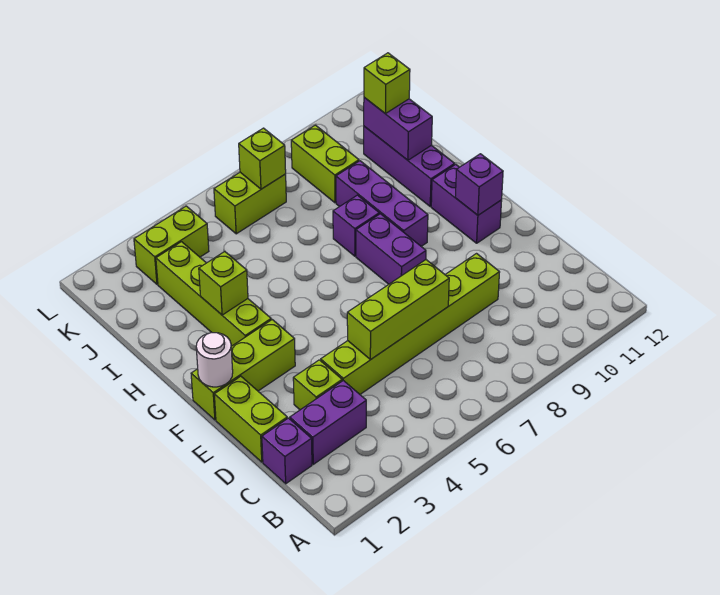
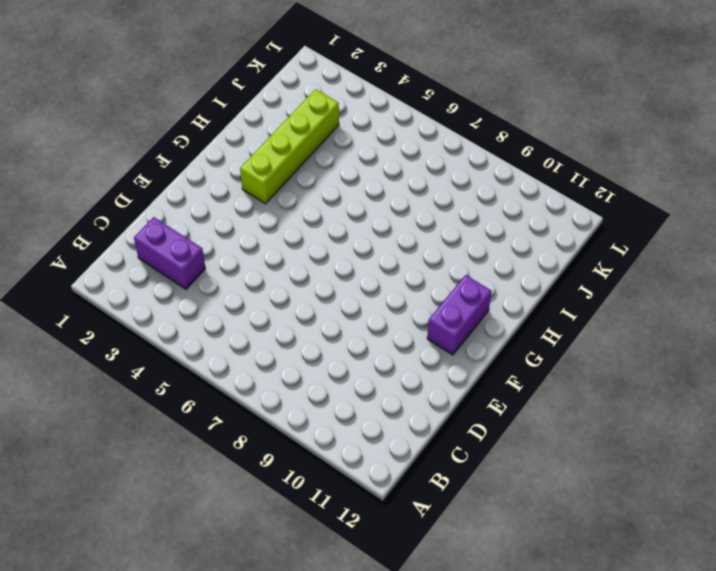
none -> purple brick C1 level 1
none -> lime brick D1:E1 level 1
none -> lime brick D3 level 1

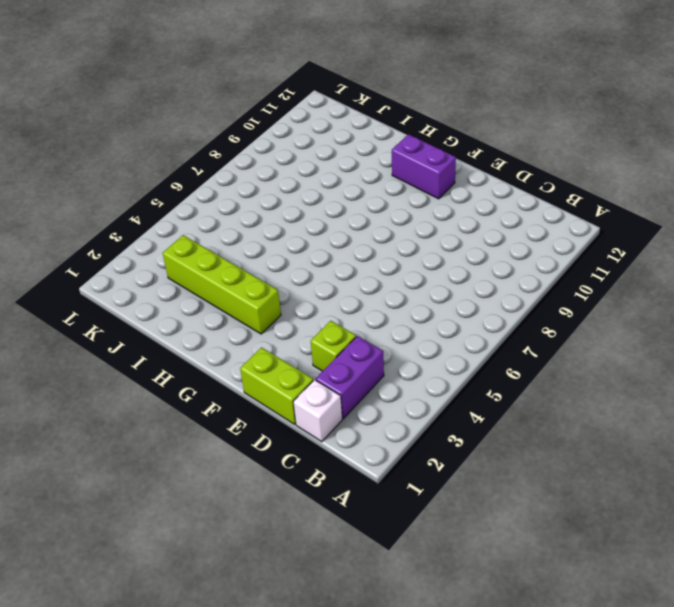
white brick C1 level 1 -> purple brick C1 level 1
none -> lime brick D4:D9 level 1
none -> lime brick F1:F3 level 1
none -> purple brick F8:G8 level 1

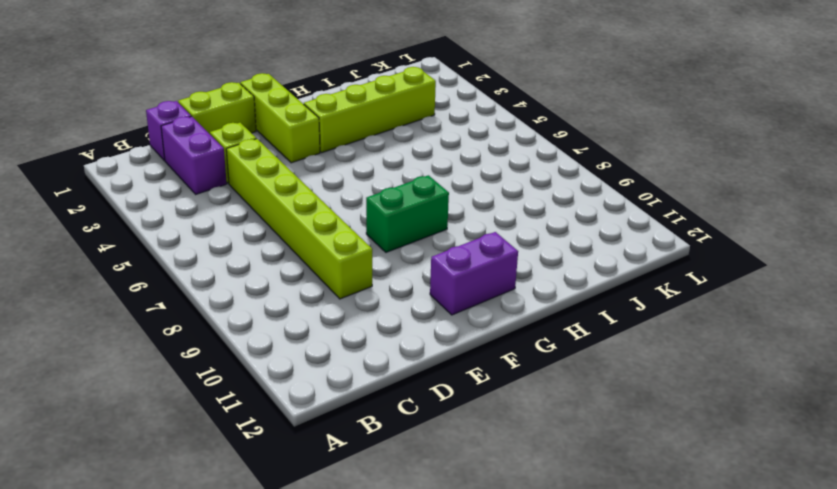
green brick F8:G8 level 1 -> purple brick F8:G8 level 1
none -> purple brick G9:I9 level 1
none -> purple brick H8 level 1
none -> purple brick H11:J11 level 1

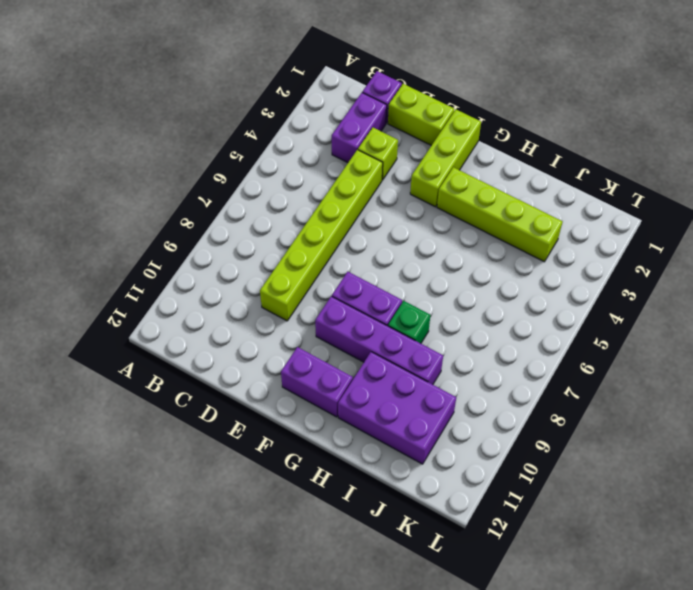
purple brick F9:I9 level 1 -> purple brick G9:I9 level 1
green brick H8 level 1 -> purple brick H8 level 1
purple brick H10:J11 level 1 -> purple brick H11:J11 level 1
none -> lime brick J9:K9 level 1
none -> lime brick K3:K4 level 1
none -> lime brick K6:K7 level 1

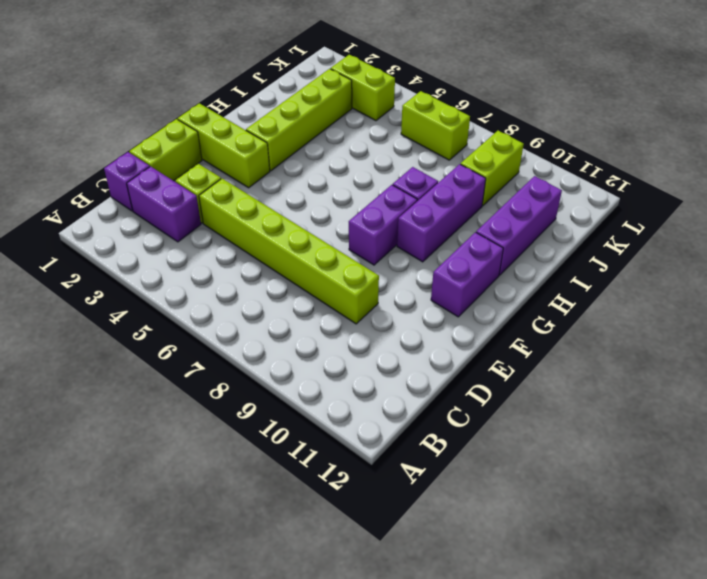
none -> lime brick D5:D7 level 2
none -> white round brick F1 level 2
none -> purple brick F11 level 2

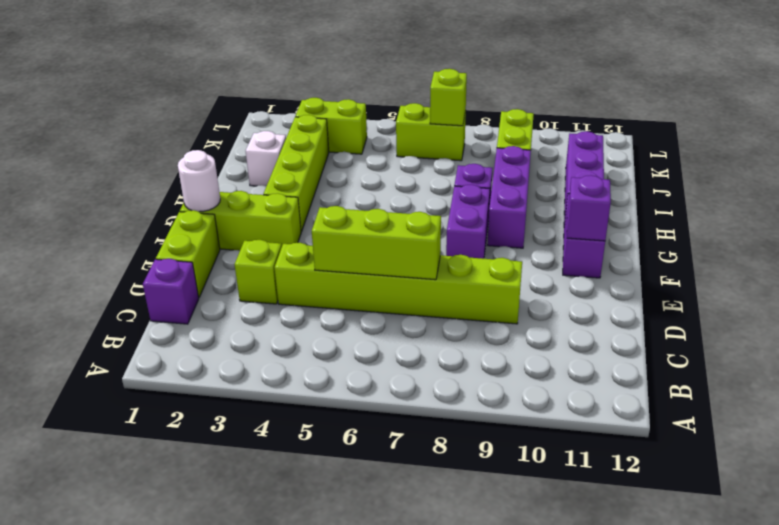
white brick I2 level 1 -> none
none -> purple brick C2:C3 level 1
none -> lime brick H3 level 2
none -> purple brick I11:J11 level 2

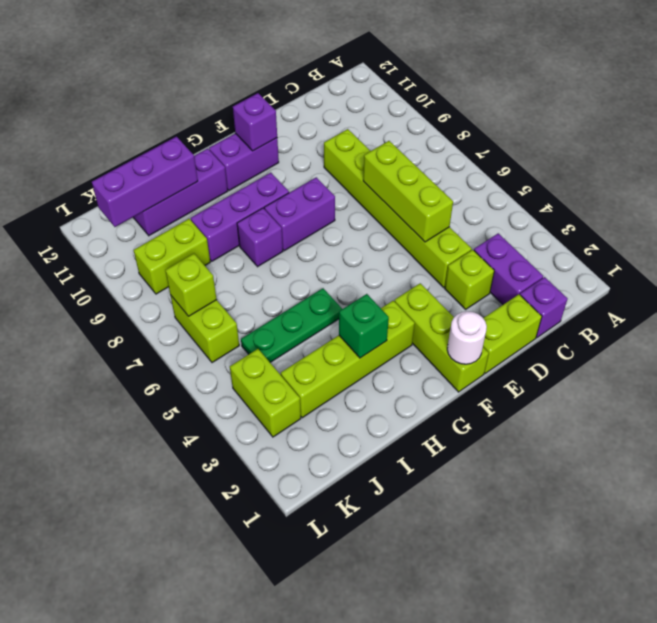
green brick H3 level 2 -> lime brick H3 level 2
green plate H5:J5 level 1 -> none
purple brick I11:K11 level 2 -> purple brick I11:J11 level 2
none -> lime brick J11 level 3

